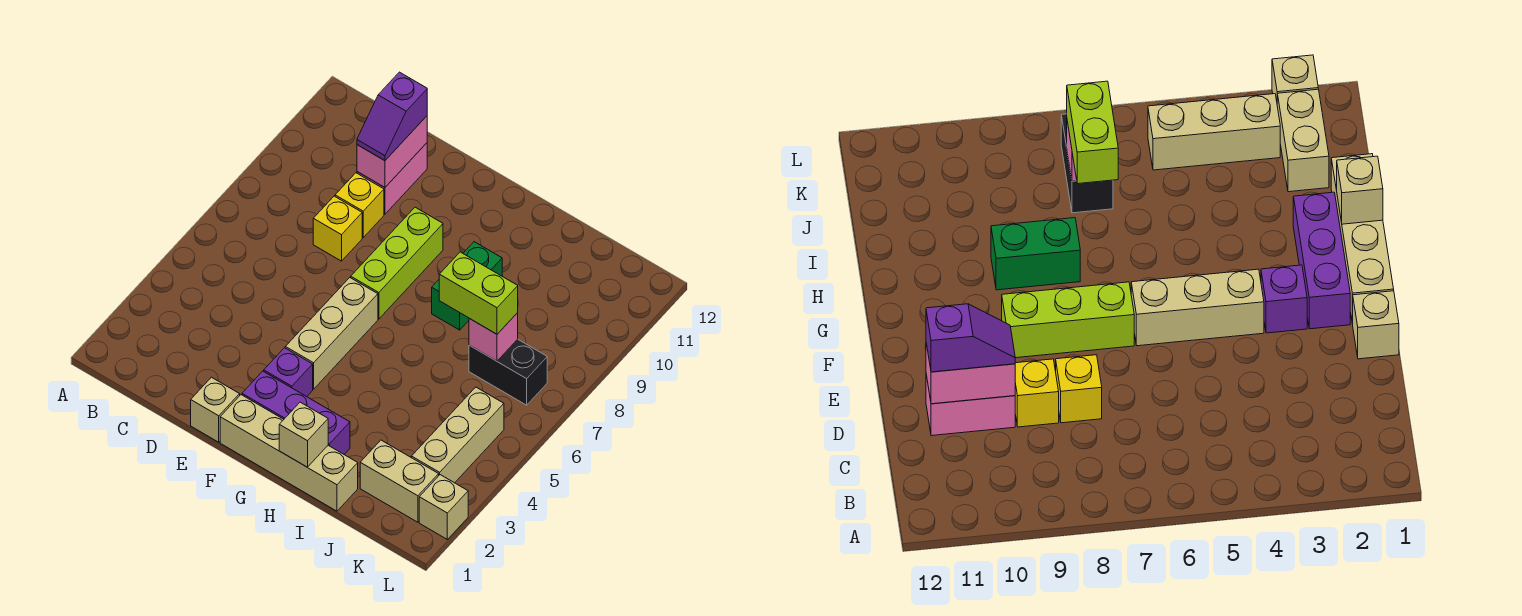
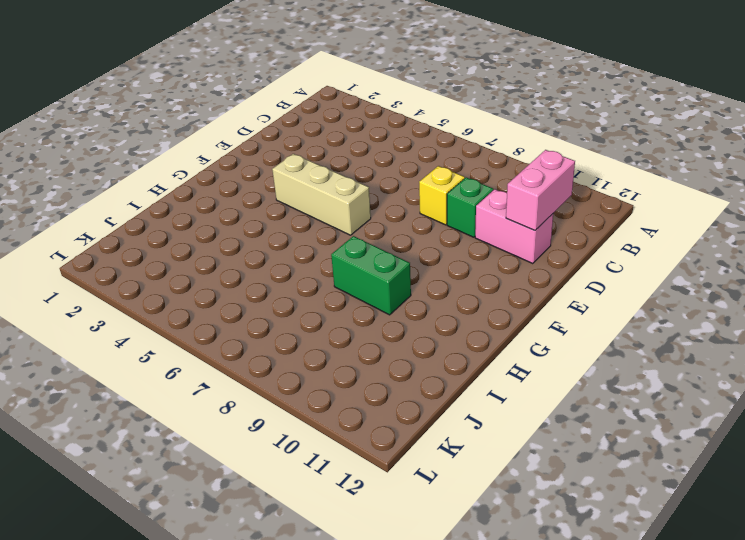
pink brick C11:D11 level 2 -> pink brick D10:D11 level 2
green brick D9 level 1 -> yellow brick D9 level 1
none -> tan brick E1 level 1
none -> tan brick F1:I1 level 1
none -> purple brick F2:H2 level 1

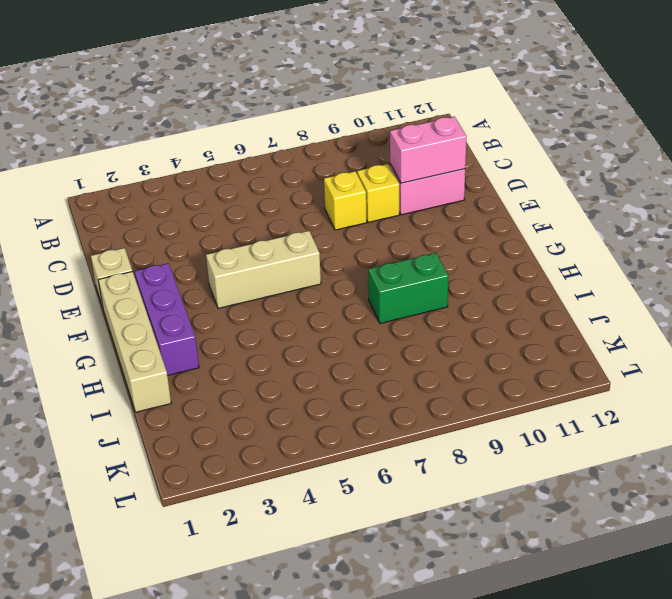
none -> purple brick F3 level 1
none -> lime brick F7:F9 level 1
none -> tan brick J2:K2 level 1

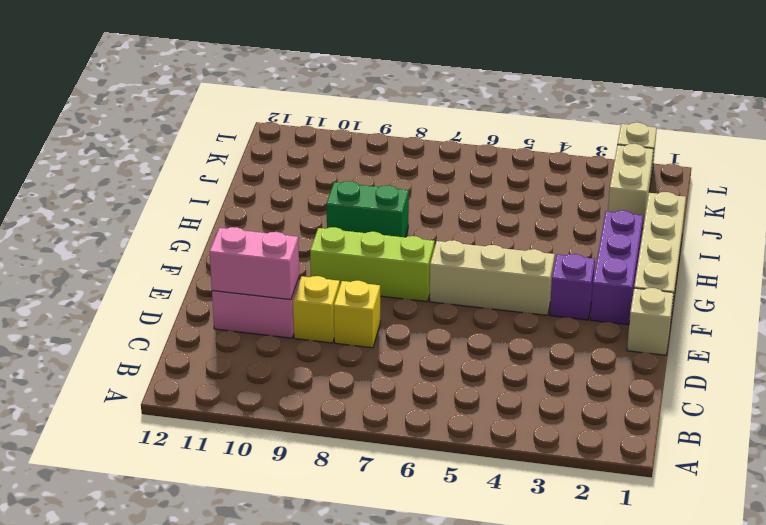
none -> black brick J7:K7 level 1
none -> tan brick K3:K5 level 1
none -> tan brick H1 level 2

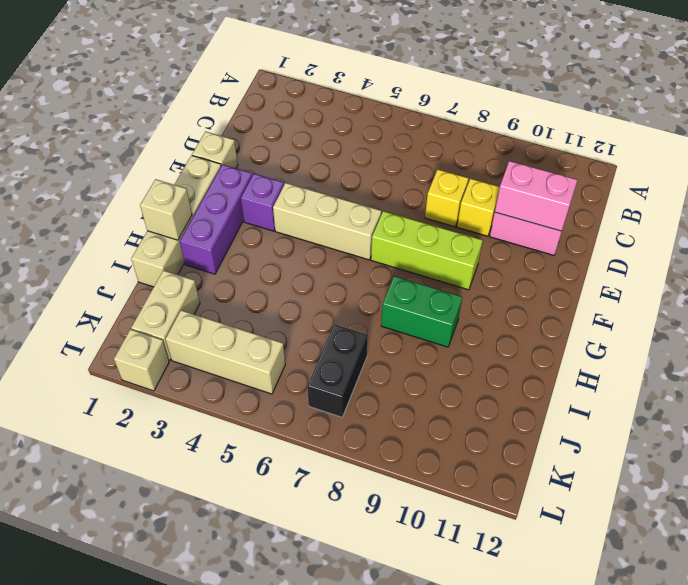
none -> pink brick J7 level 2
none -> purple slope D10:D11 level 3 top 11
none -> lime brick I7:J7 level 3

